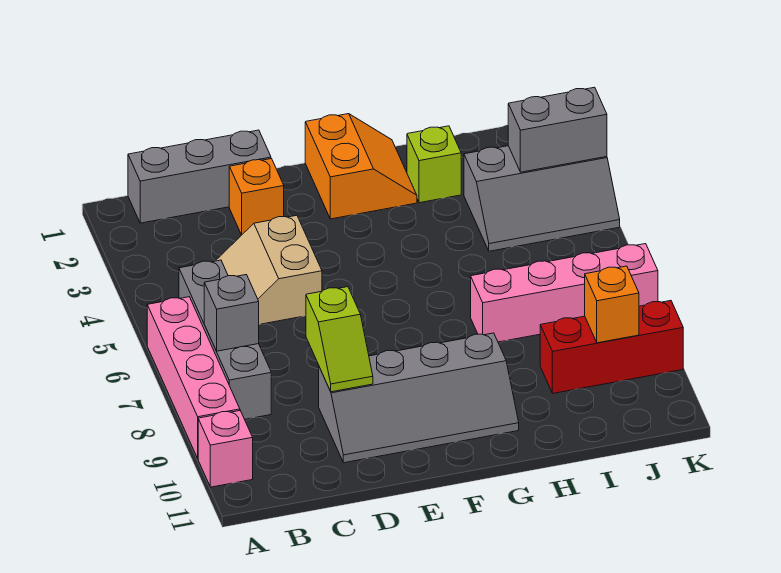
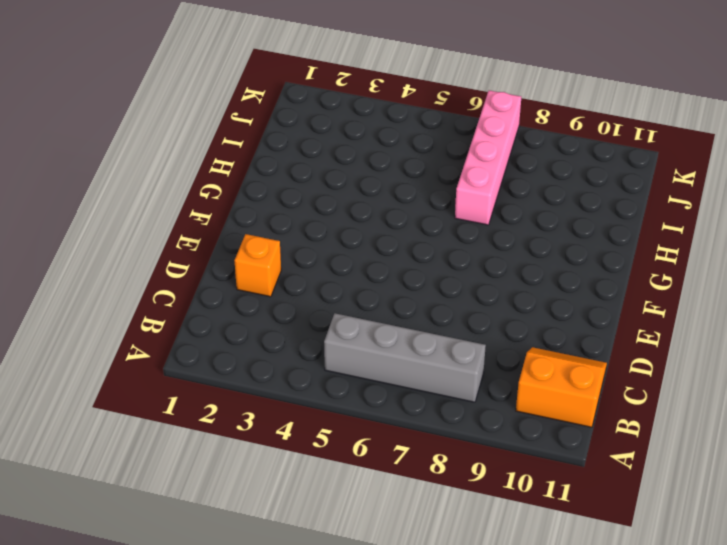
orange slope B10:C11 level 1 top B -> orange slope F1:G2 level 1 top F
none -> pink brick A6:A9 level 1
none -> pink brick A10 level 1
none -> grey brick B1:D1 level 1

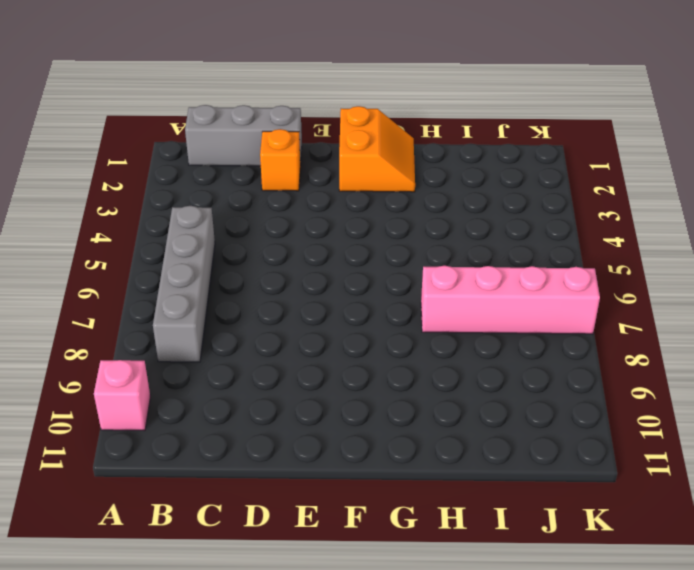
none -> pink brick A6:A9 level 1
none -> tan slope C4:D5 level 1 top D
none -> grey slope D9:G10 level 1 top 9

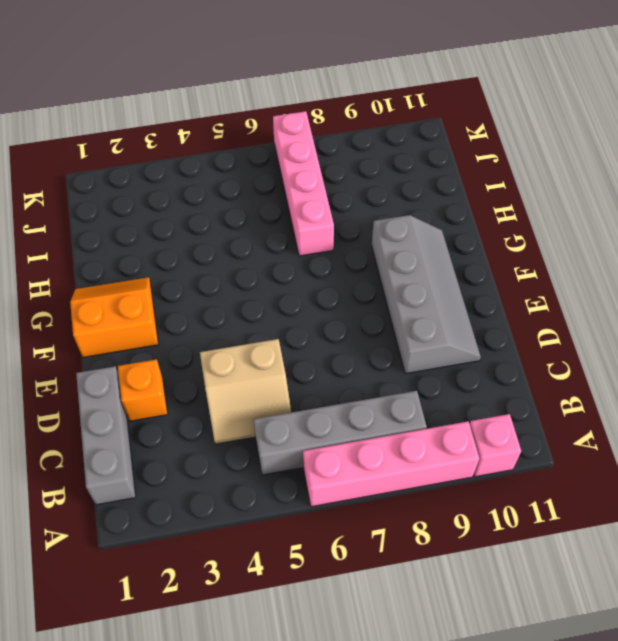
none -> lime brick H2 level 1
none -> grey slope I3:K4 level 1 top 3
none -> red brick I9:K9 level 1

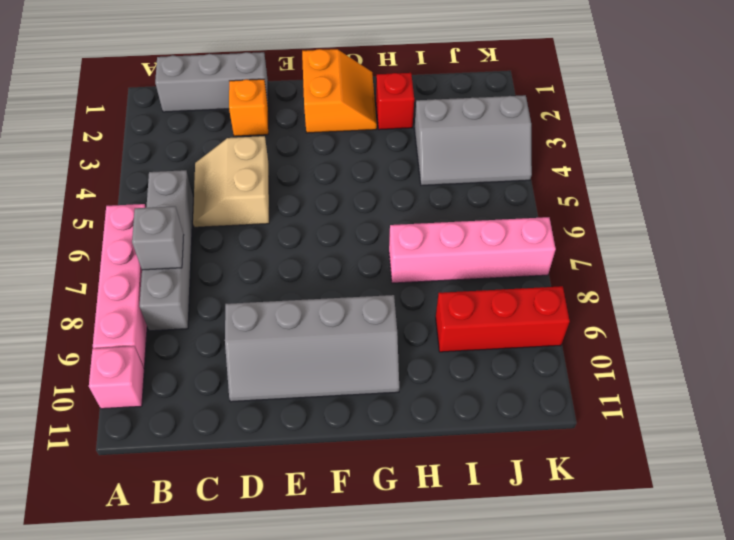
red brick H2 level 1 -> lime brick H2 level 1
none -> lime slope D8:D9 level 2 top 8
none -> grey brick J3:K3 level 2
none -> orange brick J9 level 2

